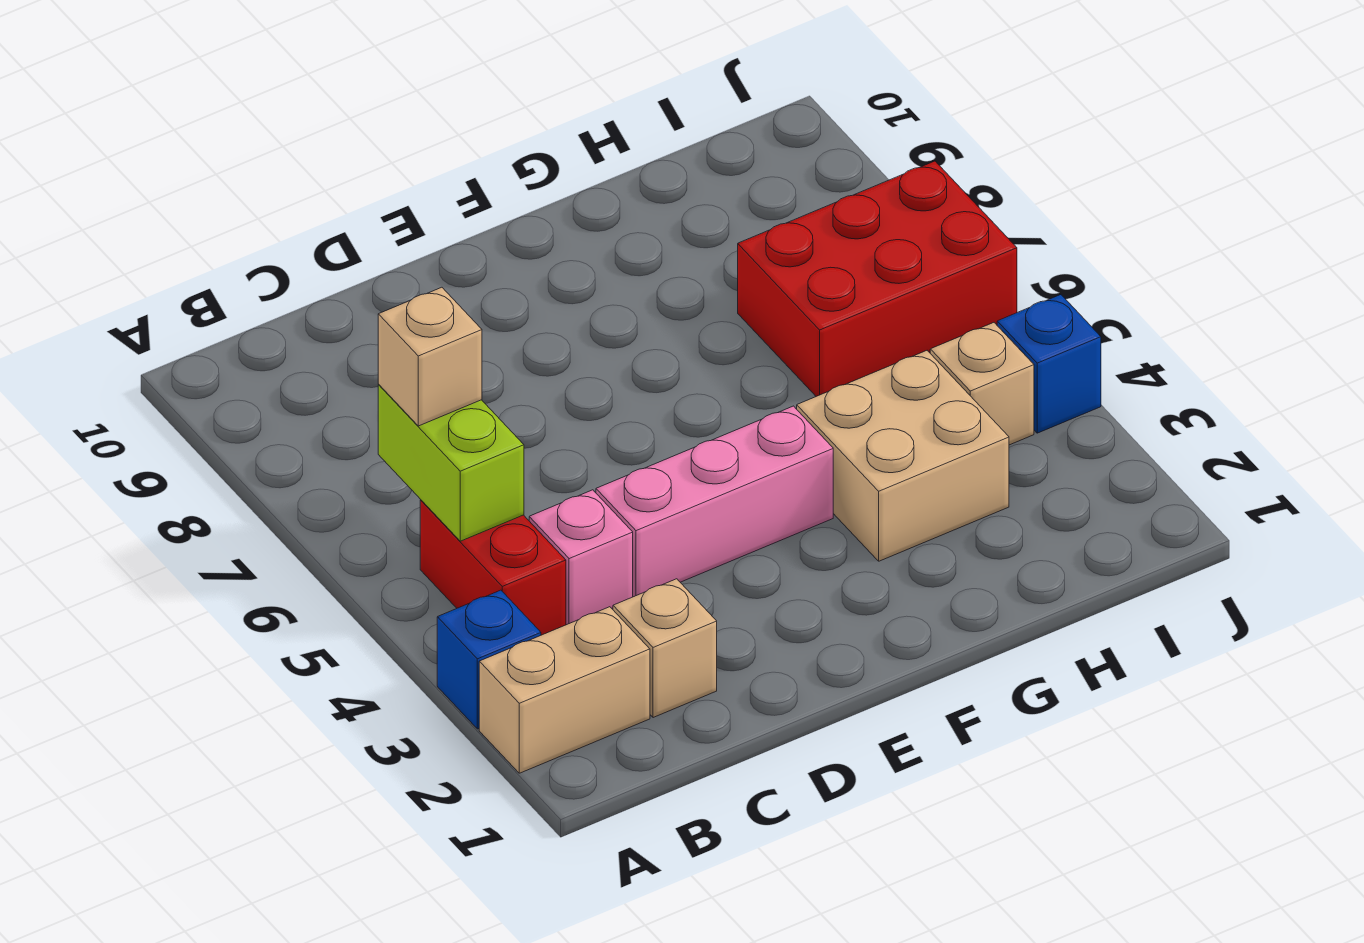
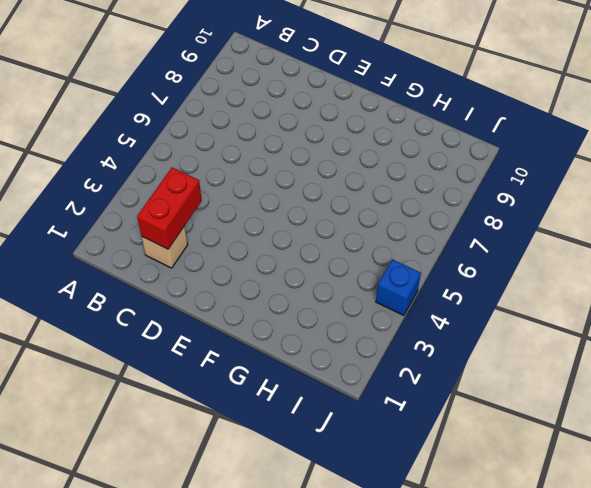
red brick C2:C3 level 2 -> red brick B4:B5 level 1
none -> tan brick A2:B2 level 1
none -> blue brick A3 level 1
none -> pink brick C4 level 1

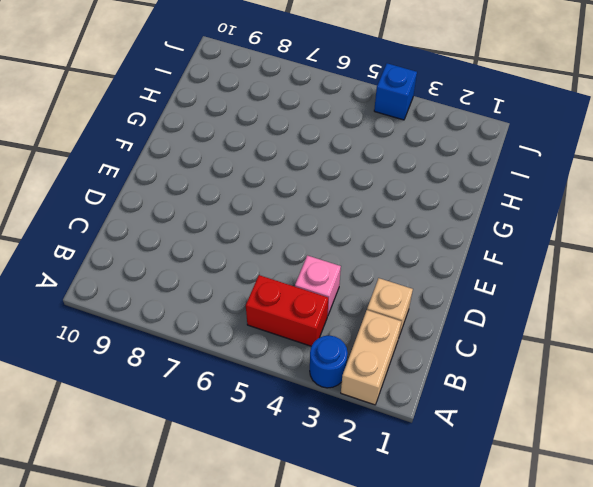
blue round brick A3 level 1 -> blue brick A3 level 1
none -> pink brick D4:F4 level 1
none -> tan brick G3:H4 level 1
none -> red brick H6:J7 level 1

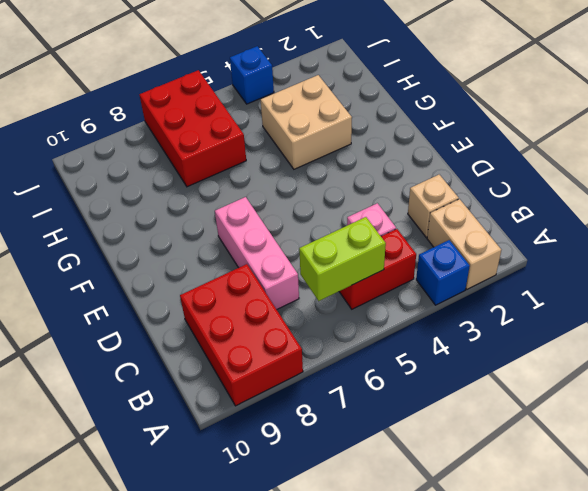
red brick A8:C9 level 1 -> none
pink brick C7:E7 level 1 -> pink brick D4:F4 level 1
none -> tan brick I4 level 1
none -> tan brick B6 level 3

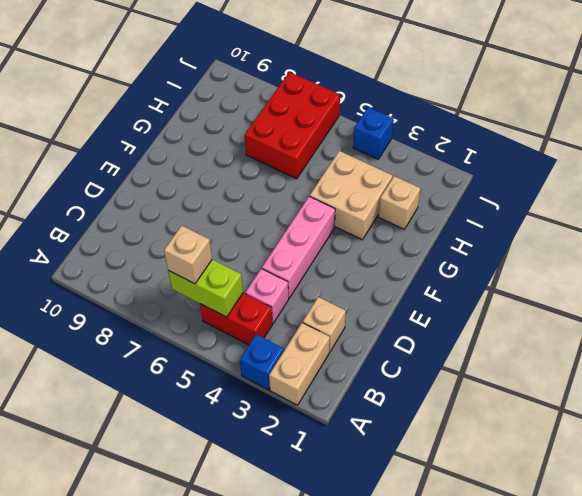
tan brick H2 level 1 -> tan brick I4 level 1

